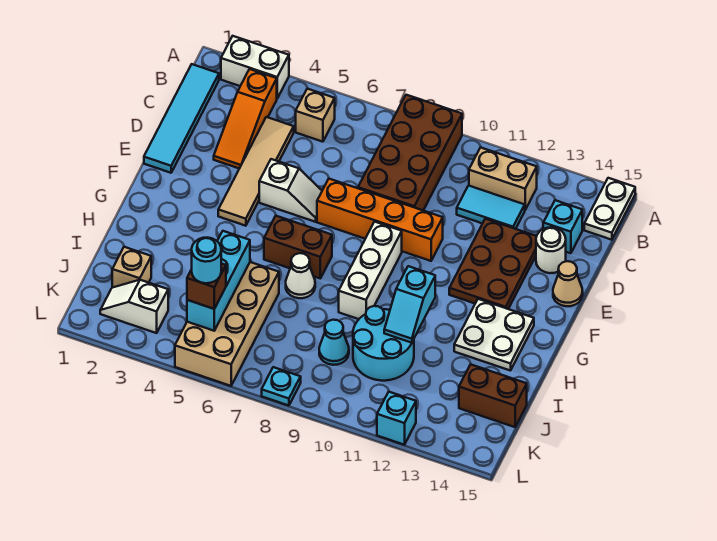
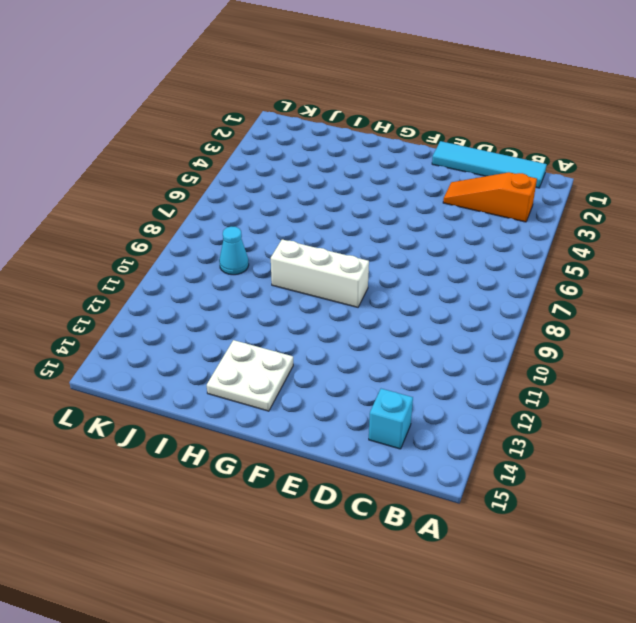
none -> white brick A2:A3 level 1
none -> brown brick A8:D9 level 1
none -> white plate A15:B15 level 1
none -> tan brick B5 level 1

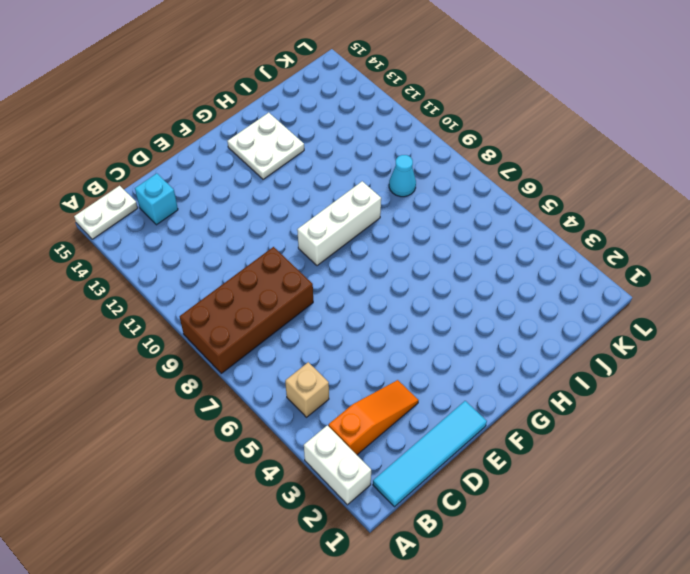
none -> tan brick B11:B12 level 1
none -> tan tile C4:F4 level 1
none -> cyan tile C11:C12 level 1
none -> brown plate D12:F13 level 1

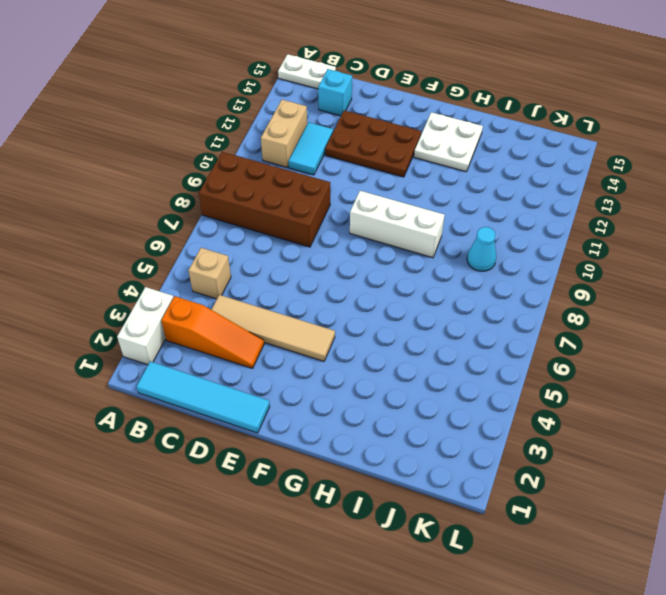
none -> white round brick D14 level 1
none -> white slope E5:E6 level 1 top 5
none -> orange brick E7:E10 level 1
none -> tan cone E15 level 1

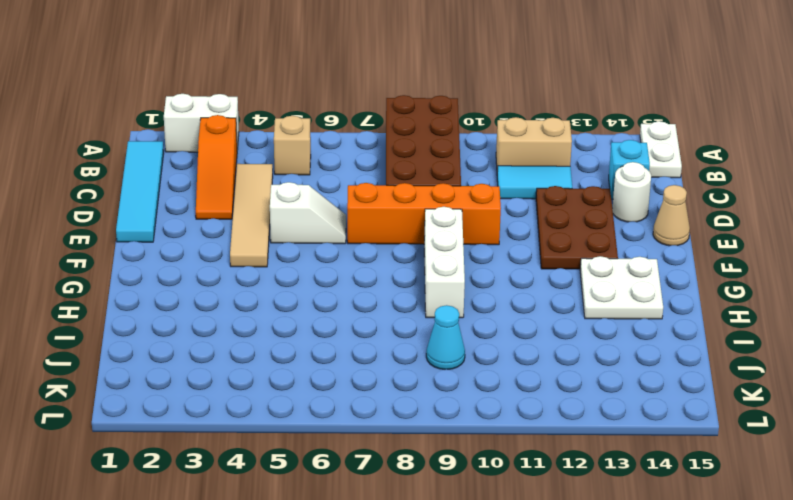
none -> brown brick G6:G7 level 1
none -> white cone H7 level 1
none -> tan brick I5:L6 level 1
none -> cyan round brick I10:J11 level 1

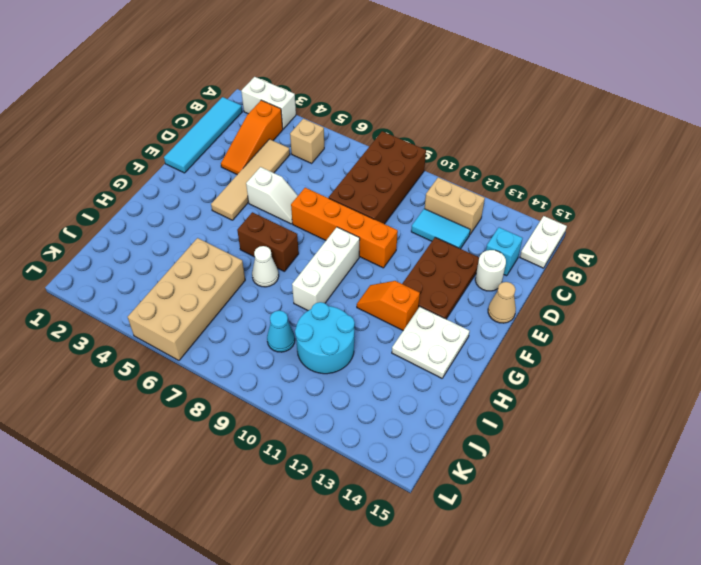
orange slope G11:G12 level 1 top 12 -> none
none -> tan brick J2 level 1
none -> brown brick J14:J15 level 1
none -> white slope K2:K3 level 1 top 3
none -> cyan plate L8 level 1

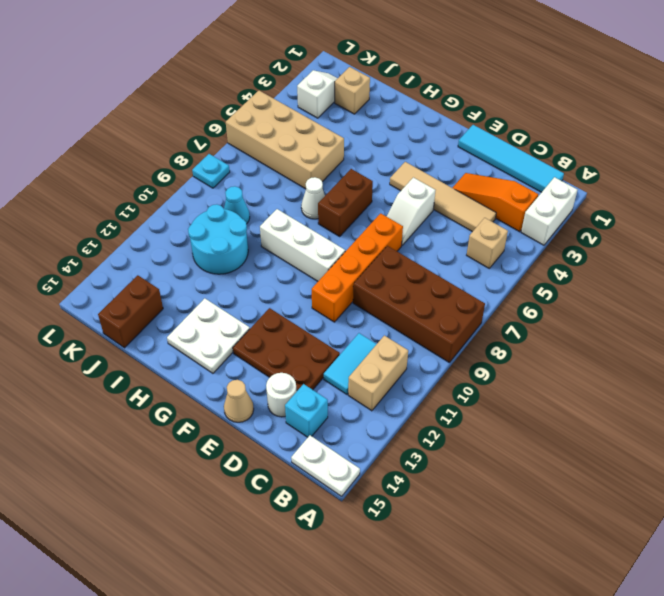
none -> cyan brick L12 level 1
none -> cyan slope H11:I11 level 2 top H
none -> cyan brick I5:K5 level 2
none -> brown brick K5 level 3

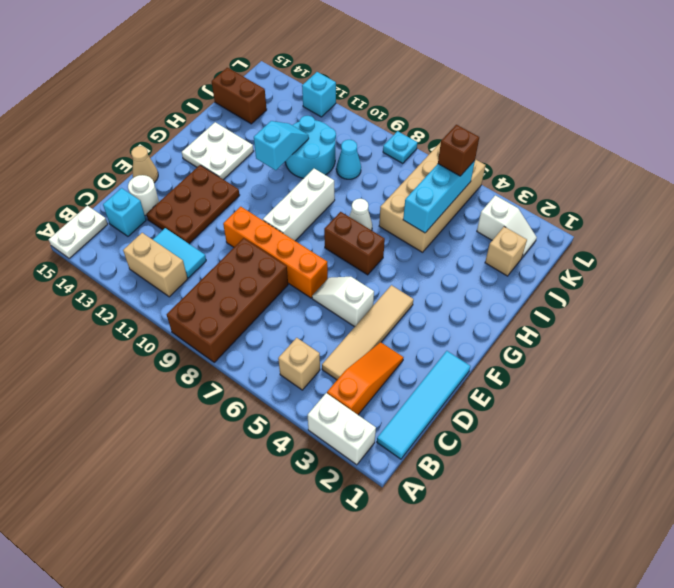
none -> cyan round brick K5 level 4

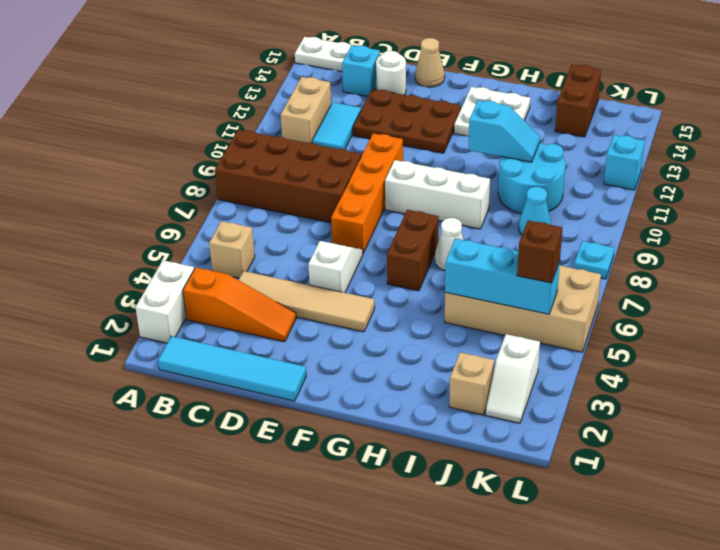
none -> cyan round brick K5 level 4

